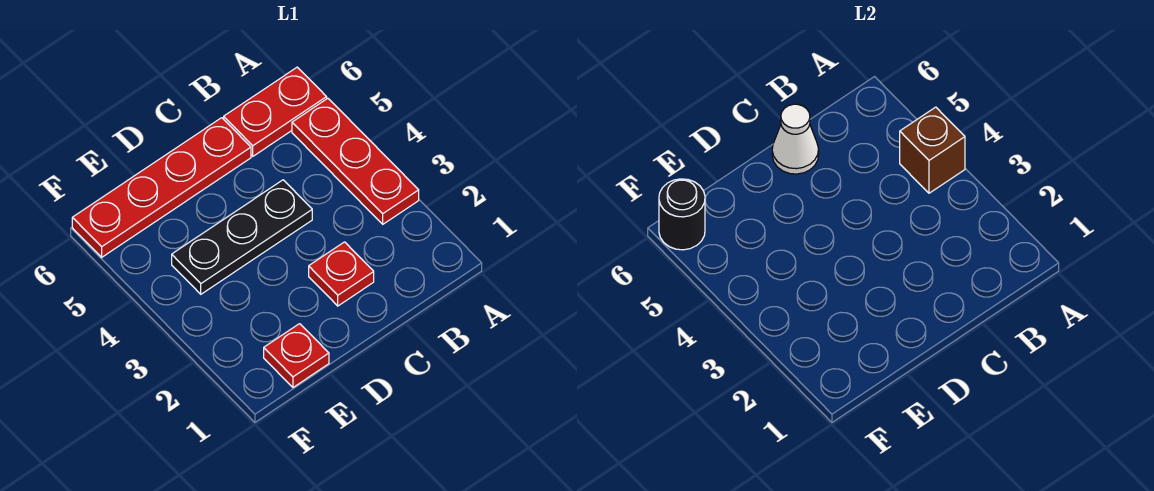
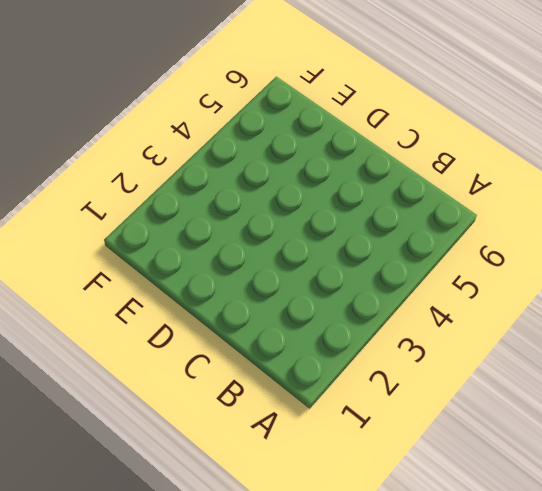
none -> red plate A3:A5 level 1
none -> red plate A6:B6 level 1

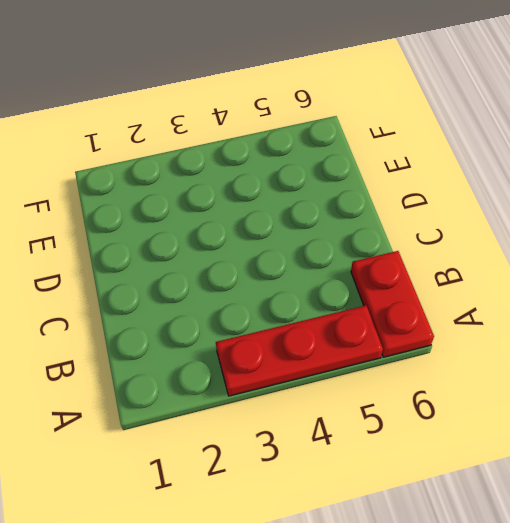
none -> red plate C2 level 1
none -> black plate C4:E4 level 1

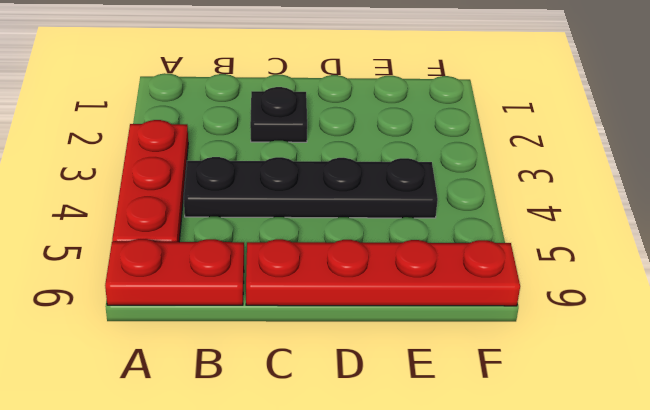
black plate B4:E4 level 1 -> black plate C4:E4 level 1
black plate C2 level 1 -> red plate C2 level 1
none -> red plate E1 level 1
none -> brown brick A4 level 2

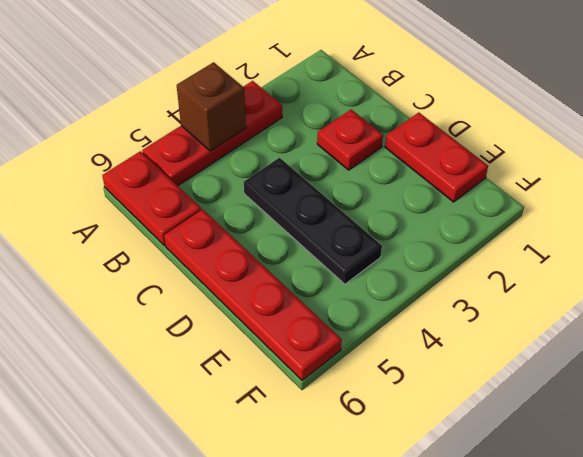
red plate D1:E1 level 1 -> red plate E1 level 1
none -> white cone C6 level 2
none -> black round brick F6 level 2

